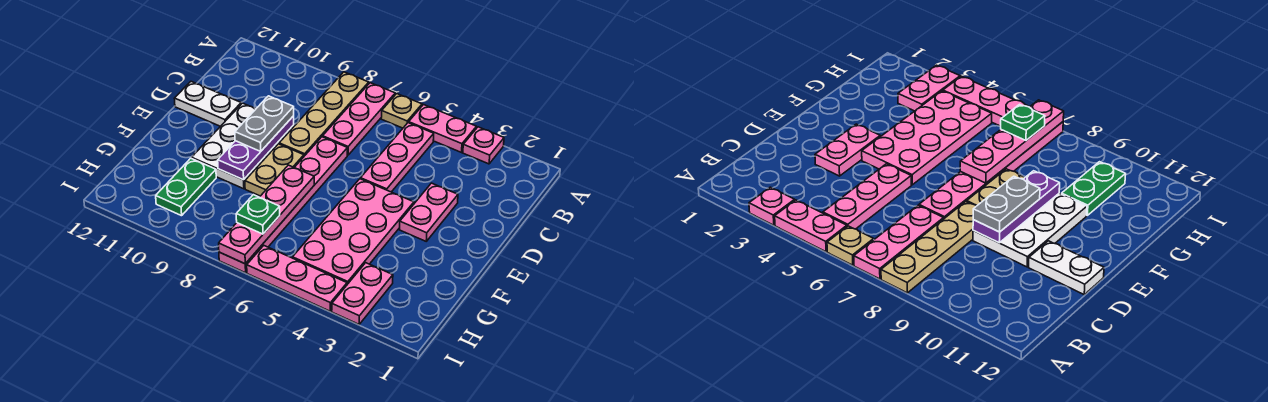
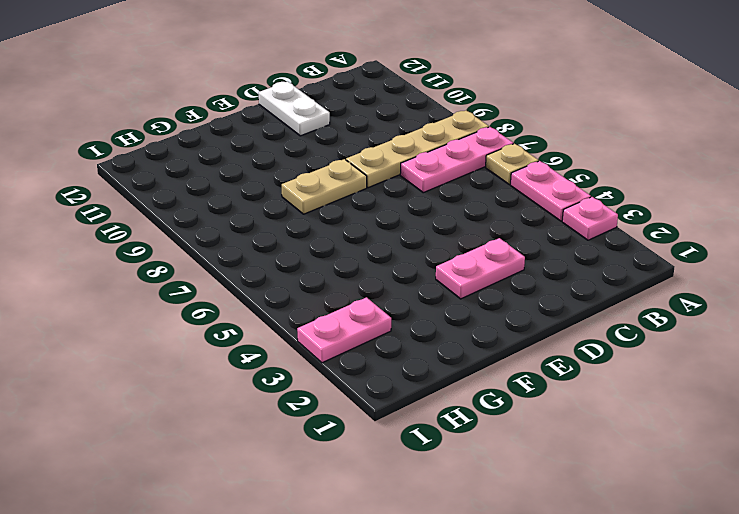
none -> pink plate B5:D5 level 1
none -> pink plate D7:I7 level 1
none -> white plate D9:F10 level 1

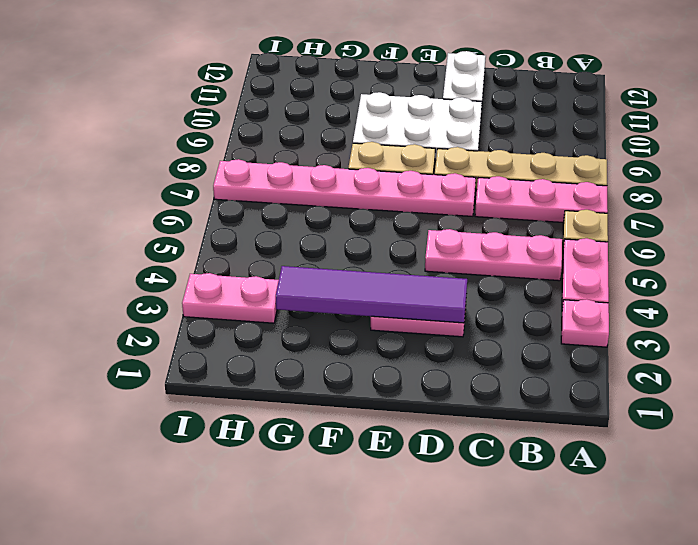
purple tile D3:G3 level 2 -> none
none -> pink plate E4:H5 level 1
none -> green plate G10:H10 level 1
none -> pink plate I4:I6 level 1

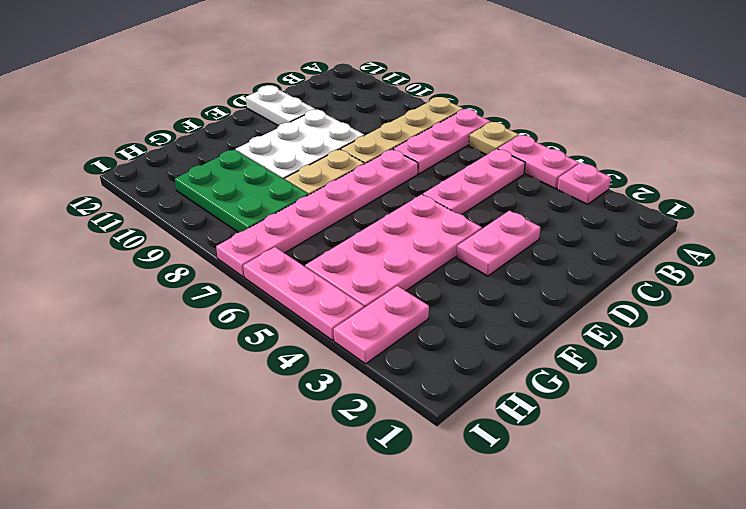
green plate G8:H10 level 1 -> green plate G10:H10 level 1
none -> purple plate D9:F9 level 2
none -> pink plate F7:I7 level 2
none -> grey plate D9:E9 level 3

